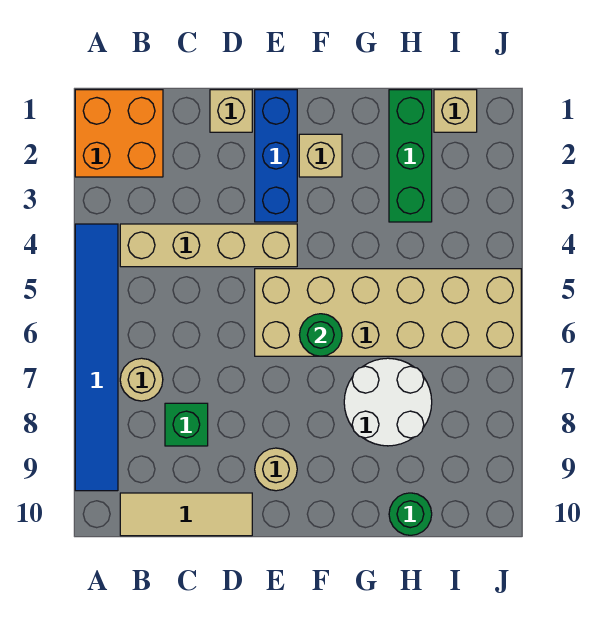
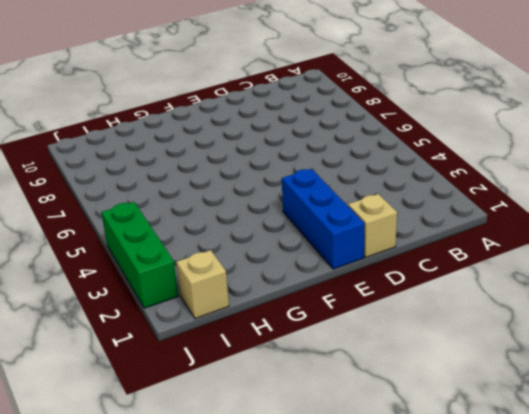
green brick J2:J4 level 1 -> green brick H1:H3 level 1
none -> orange brick A1:B2 level 1
none -> blue tile A4:A9 level 1
none -> tan brick B4:E4 level 1

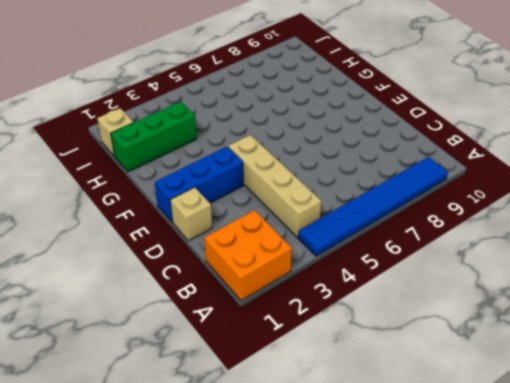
none -> tan round brick B7 level 1
none -> tan tile B10:D10 level 1
none -> green brick C8 level 1

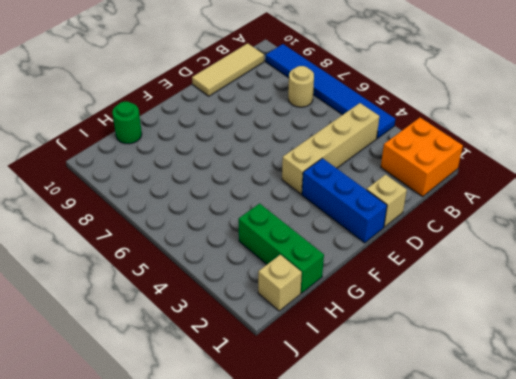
none -> green brick C8 level 1
none -> tan brick E5:J6 level 1
none -> tan round brick E9 level 1

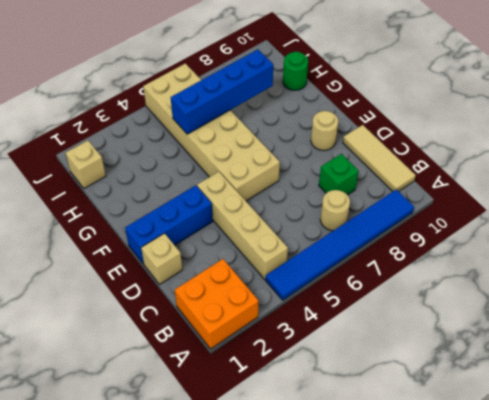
blue brick H5:H8 level 2 -> none
none -> tan brick F2 level 1
none -> white round brick G7:H8 level 1
none -> green brick H1:H3 level 1

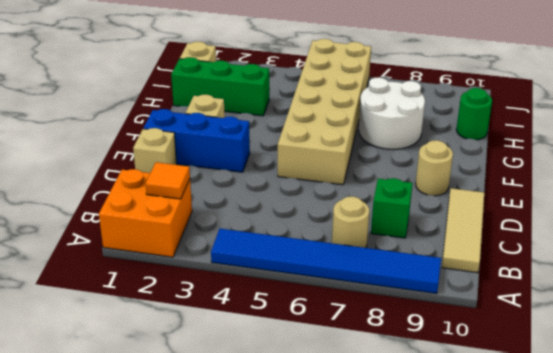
orange tile B2 level 2 -> none
none -> tan brick B4:E4 level 1
none -> green round brick F6 level 2

